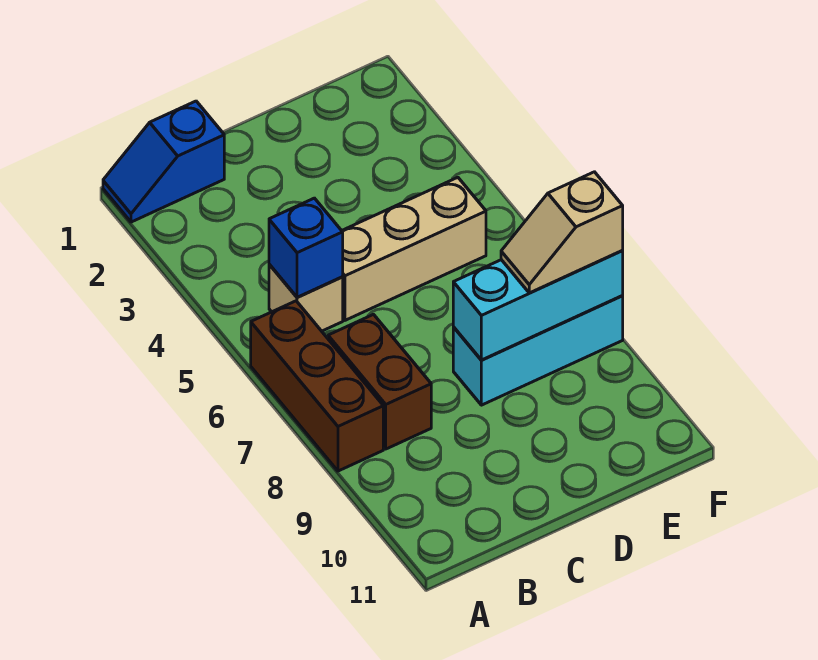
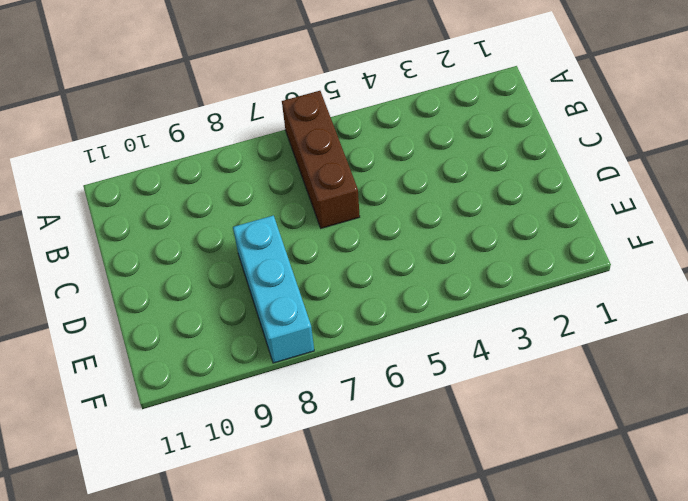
brown brick A6:C6 level 1 -> brown brick A6:A8 level 1
none -> blue slope A1:B1 level 1 top B
none -> tan brick B5 level 1

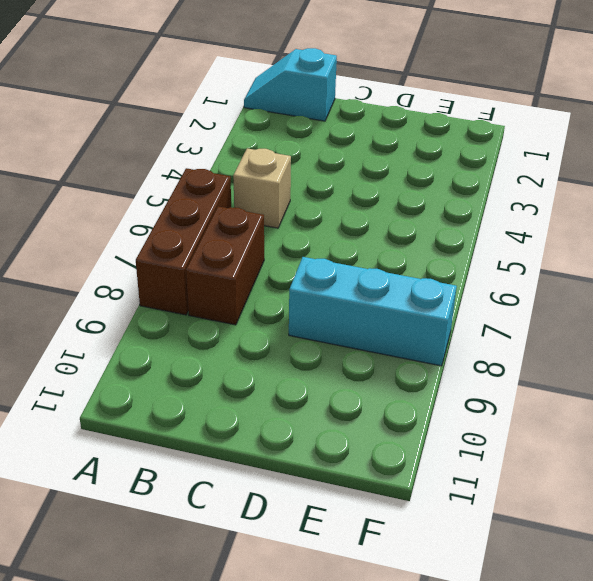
cyan slope A1:B1 level 1 top B -> blue slope A1:B1 level 1 top B
none -> tan brick C5:E5 level 1
none -> blue brick B5 level 2

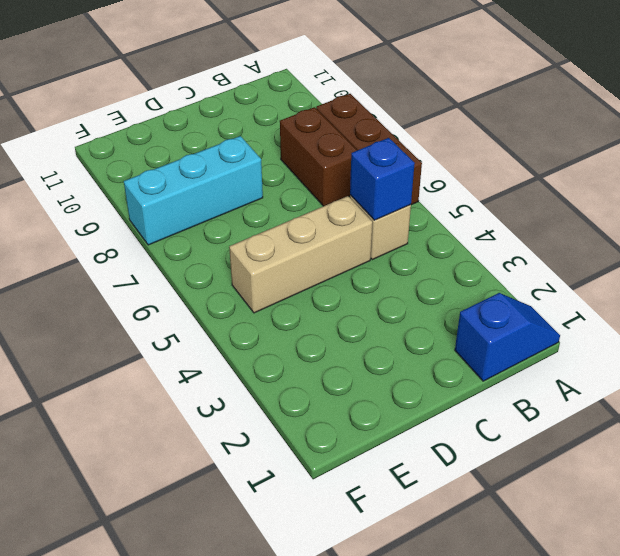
none -> cyan brick D8:F8 level 2
none -> tan slope E8:F8 level 3 top F

